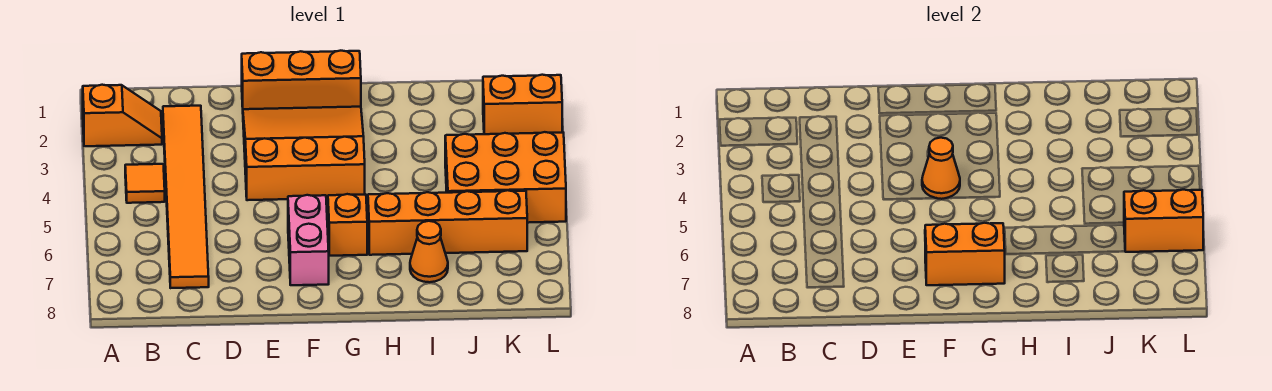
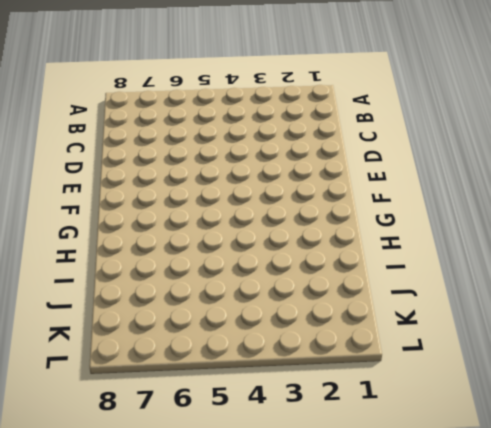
none -> orange slope A2:B2 level 1 top A
none -> orange tile B4 level 1
none -> orange tile C2:C7 level 1

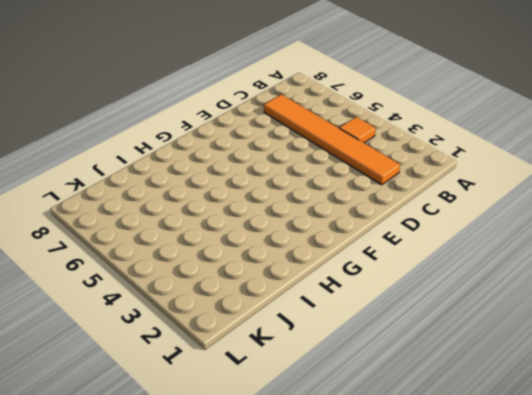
none -> orange slope A2:B2 level 1 top A
none -> orange brick E1:G1 level 1
none -> orange slope E2:G4 level 1 top 4

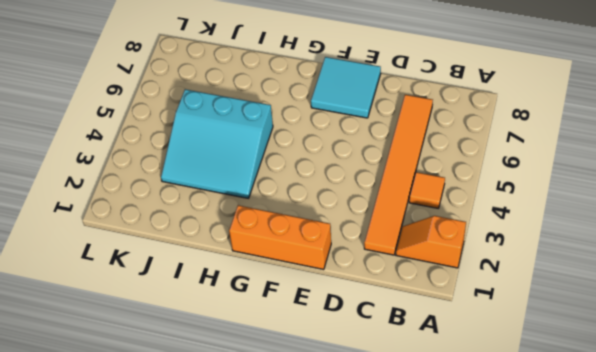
cyan tile E7:F8 level 1 -> pink brick F6:F7 level 1
cyan slope H3:J5 level 1 top 5 -> orange brick J4:L5 level 1
none -> orange slope E2:G4 level 1 top 4
none -> orange brick G6 level 1
none -> orange brick H6:K6 level 1

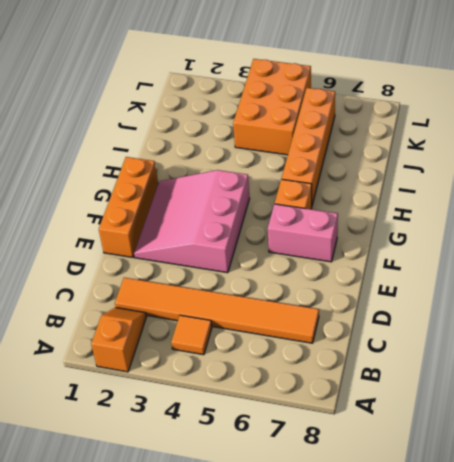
pink slope E2:G4 level 1 top 4 -> orange slope E2:G4 level 1 top 4
none -> orange cone I7 level 1
none -> orange brick K2:L2 level 1
none -> orange cone F4 level 2

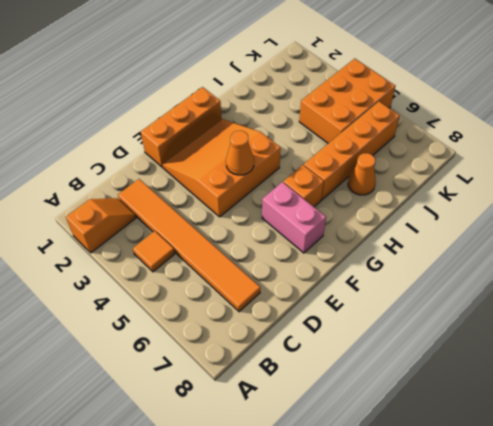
none -> orange brick K2:L2 level 1
none -> orange brick F7:G7 level 2
none -> orange brick K6:L6 level 2

